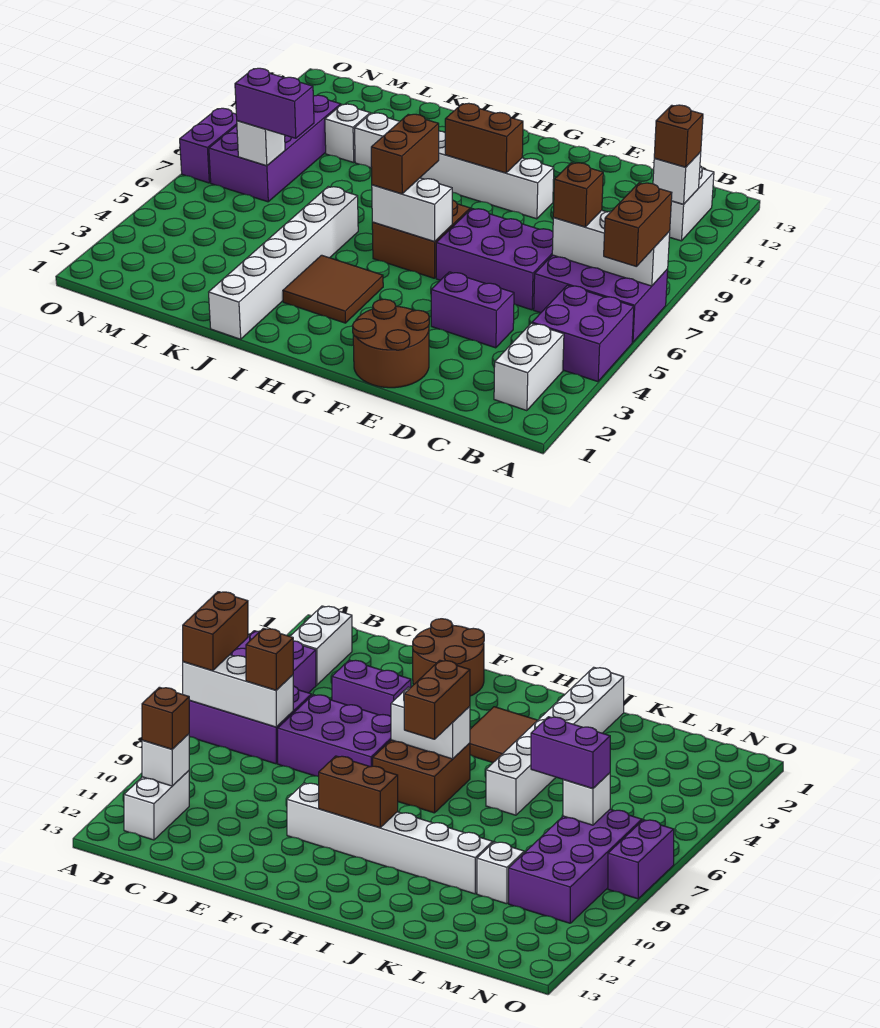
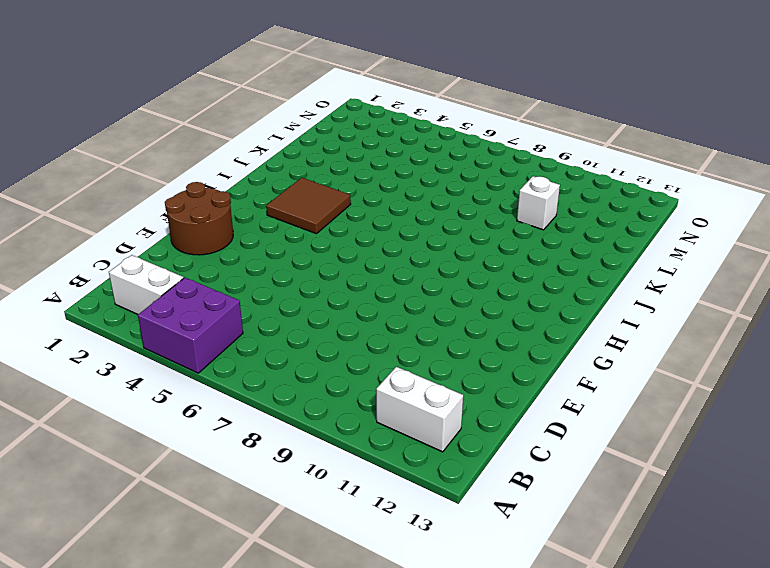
none -> purple brick A6:C7 level 1
none -> purple brick D4:E4 level 1
none -> purple brick D6:F7 level 1

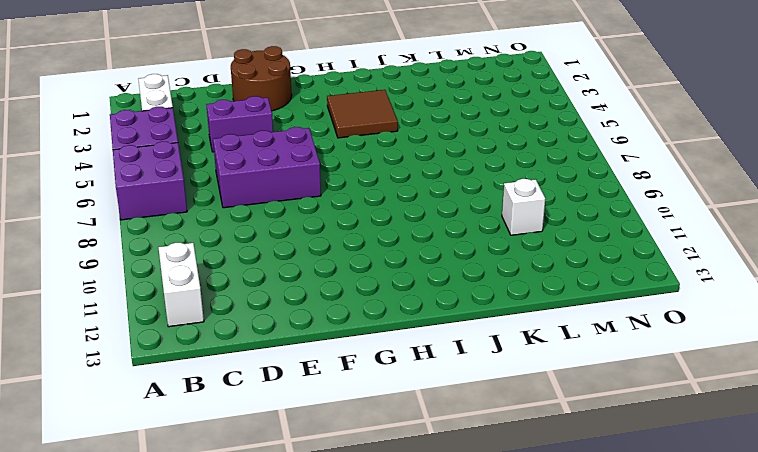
purple brick A6:B7 level 1 -> purple brick A6:C7 level 1
none -> white brick F10:K10 level 1
none -> brown brick G6:H7 level 1
none -> white brick J1:J6 level 1

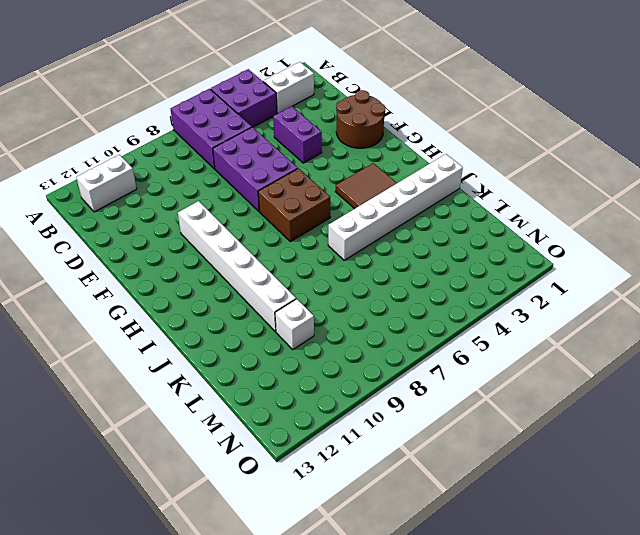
none -> purple brick M7:N10 level 1
none -> purple brick O7:O8 level 1
none -> white brick A7:C7 level 2

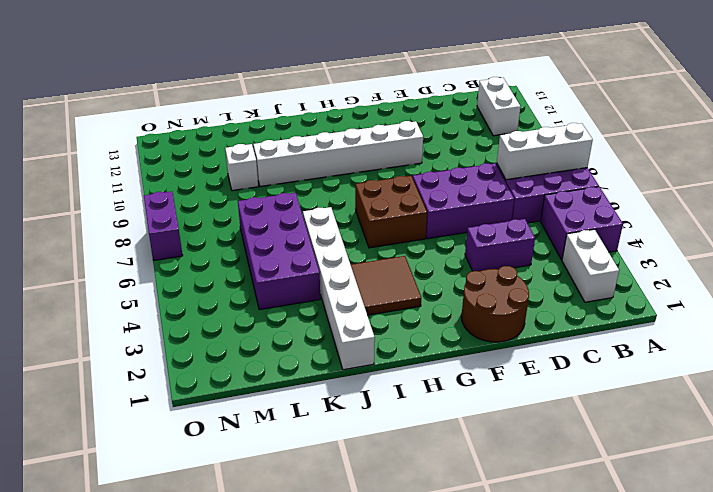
purple brick K4:L7 level 1 -> purple brick M7:N10 level 1
none -> white brick B11 level 2
none -> white brick G6:H6 level 2
none -> brown brick G10:H10 level 2

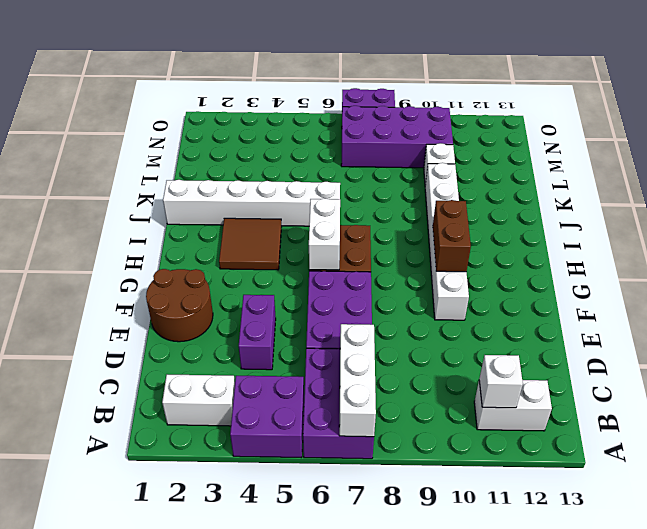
none -> white brick M7 level 2
none -> brown brick A6:A7 level 3
none -> brown brick B11 level 3

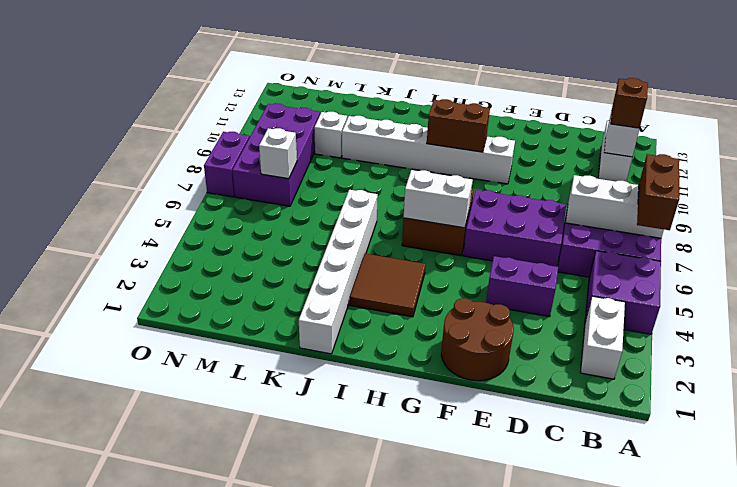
none -> brown brick C7 level 3
none -> brown brick H6:H7 level 3
none -> purple brick L7:M7 level 3

